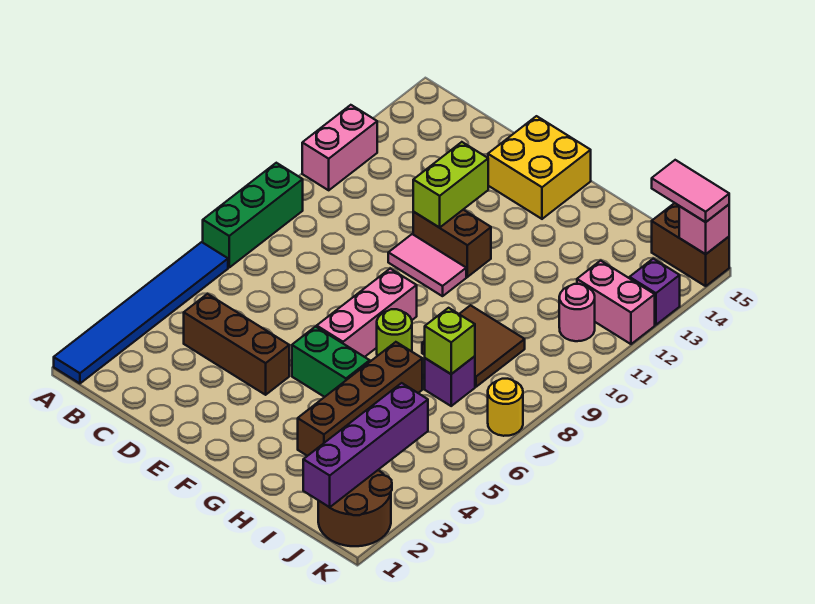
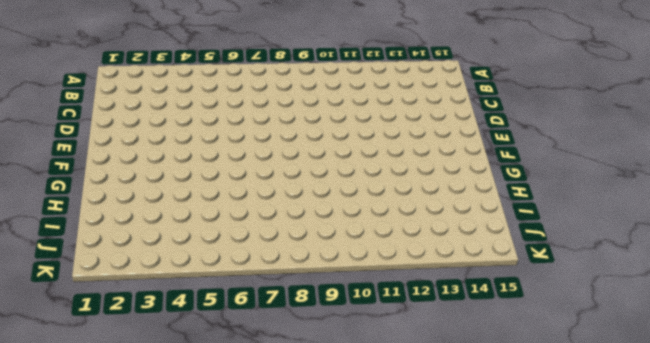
none -> blue tile A1:A6 level 1
none -> green brick A7:A9 level 1
none -> pink brick A11:A12 level 1

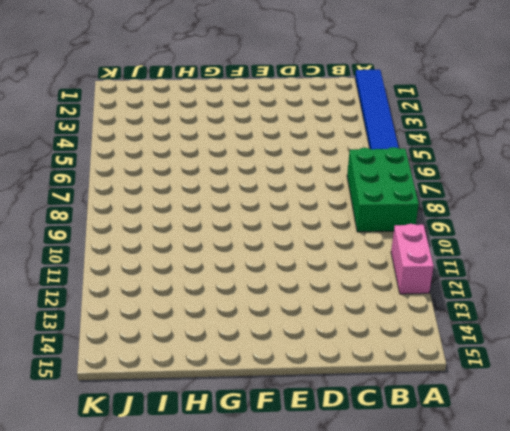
green brick A7:B9 level 1 -> green brick A7:A9 level 1
none -> brown brick C4:E4 level 1
none -> pink tile E10:F10 level 1
none -> brown brick E11:F11 level 1

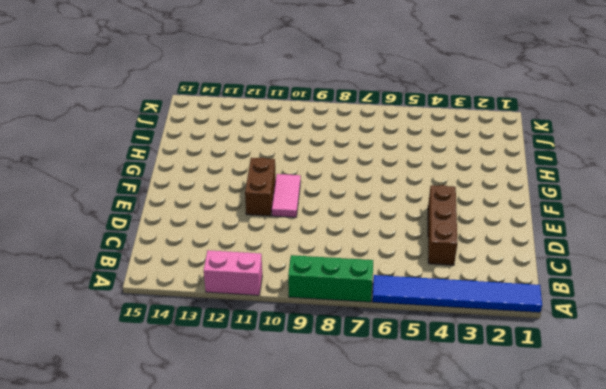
none -> yellow brick E14:F15 level 1
none -> green brick F5:G5 level 1
none -> pink brick F6:F8 level 1

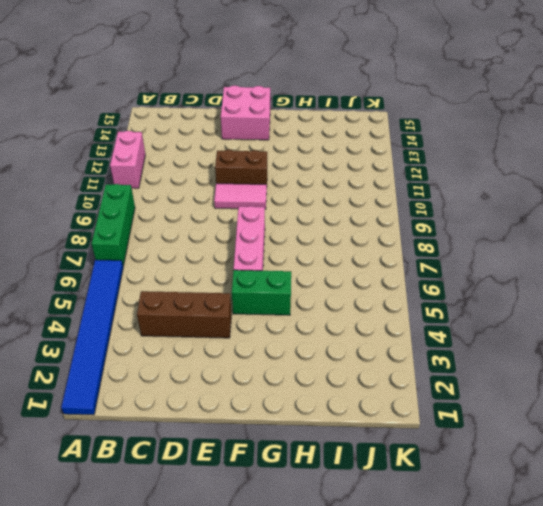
pink brick E14:F15 level 1 -> yellow brick E14:F15 level 1
none -> lime round brick G7 level 1
none -> brown brick H3:H6 level 1
none -> brown tile H8:I9 level 1

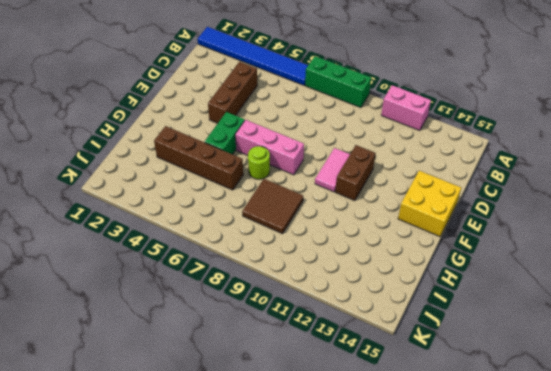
none -> purple brick I7 level 1
none -> brown round brick J1:K2 level 1
none -> pink round brick J11 level 1

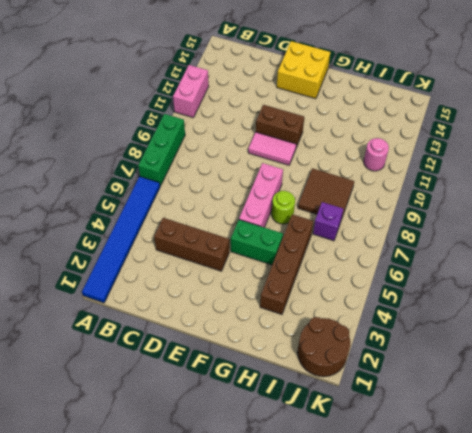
none -> pink brick J12:K12 level 1
none -> brown brick J15:K15 level 1
none -> yellow round brick K7 level 1

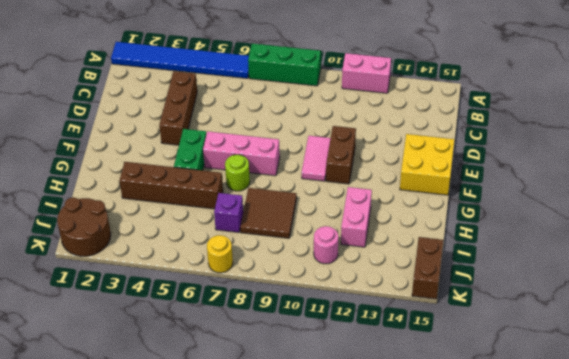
pink brick H12:I12 level 1 -> pink brick J12:K12 level 1
none -> purple brick K13 level 1
none -> lime brick E11:E12 level 2
none -> lime brick I7 level 2

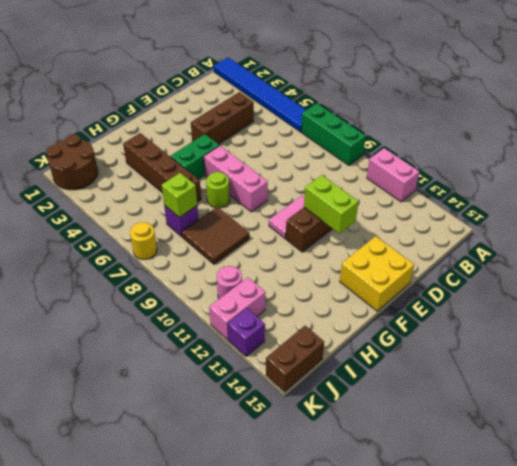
none -> purple brick J1:J4 level 2
none -> pink brick K15 level 2
none -> pink tile J15:K15 level 3

